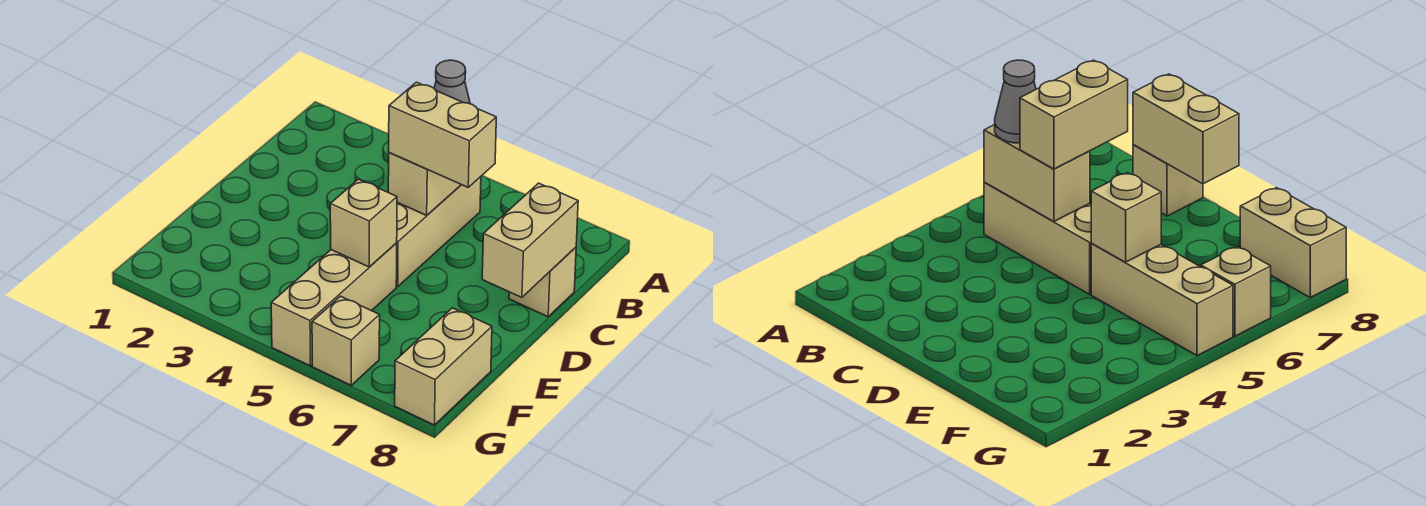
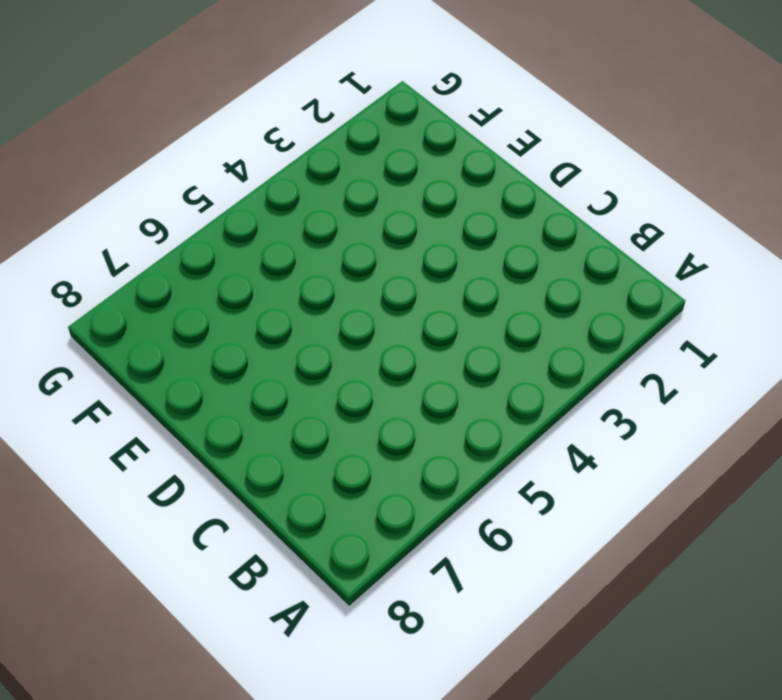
none -> tan brick B5:D5 level 1
none -> tan brick C8 level 1

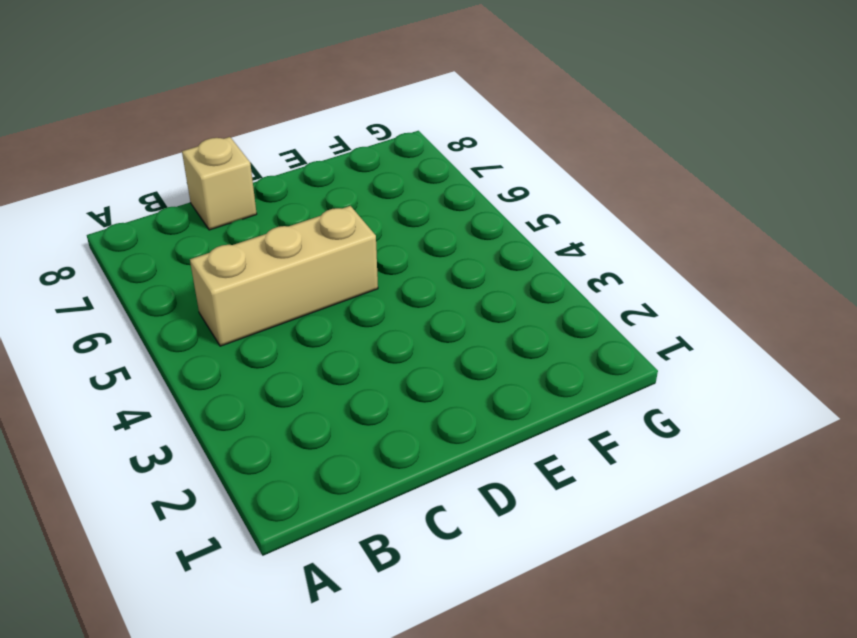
none -> tan brick E5:G5 level 1
none -> tan brick F8:G8 level 1

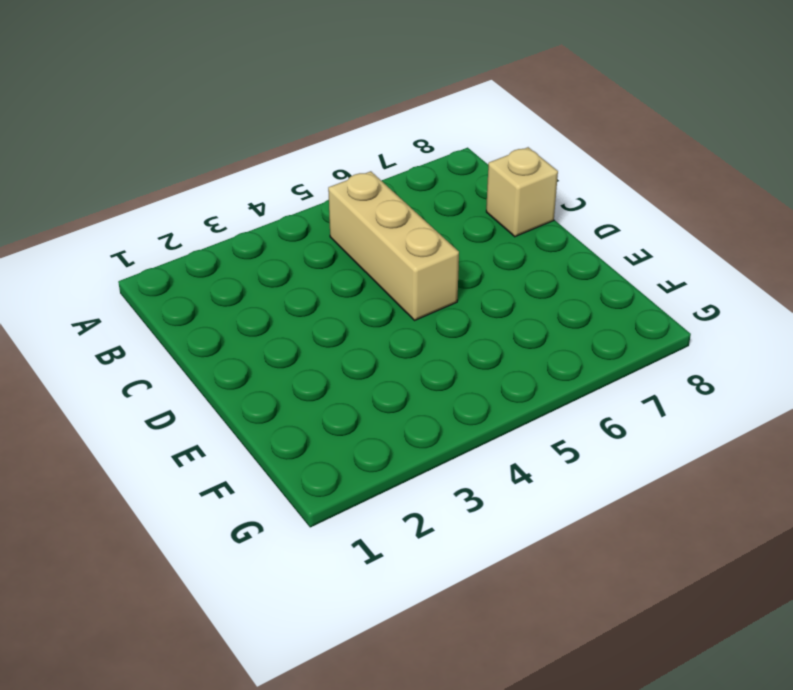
none -> tan brick E5:G5 level 1
none -> tan brick F8:G8 level 1

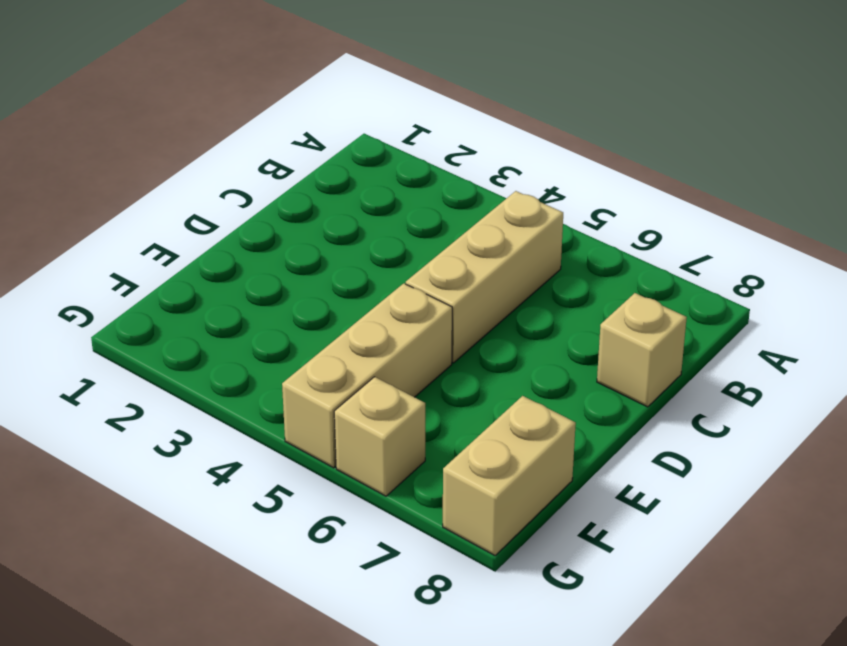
none -> tan brick B5:C5 level 2
none -> tan brick C8:D8 level 2

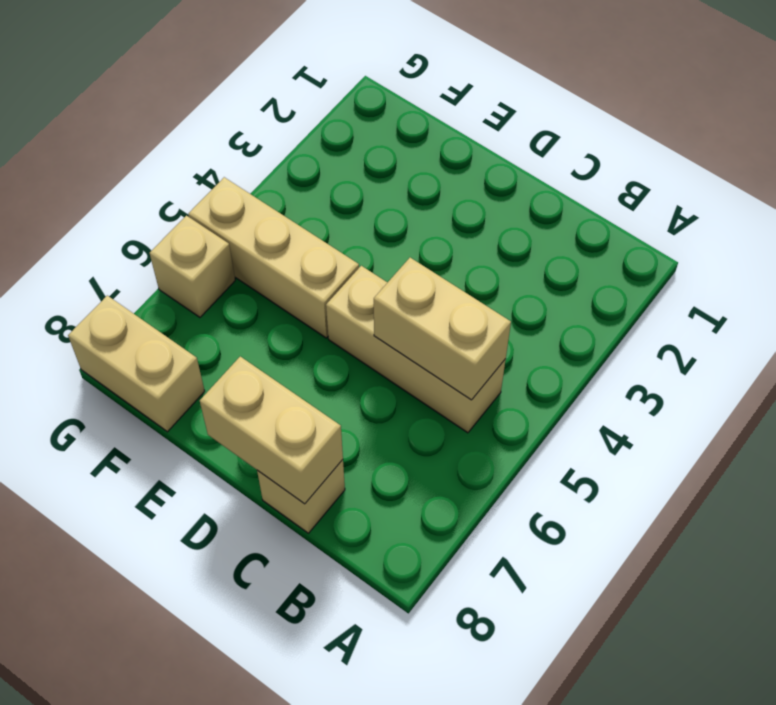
none -> tan brick E5 level 2
none -> grey cone B5 level 3

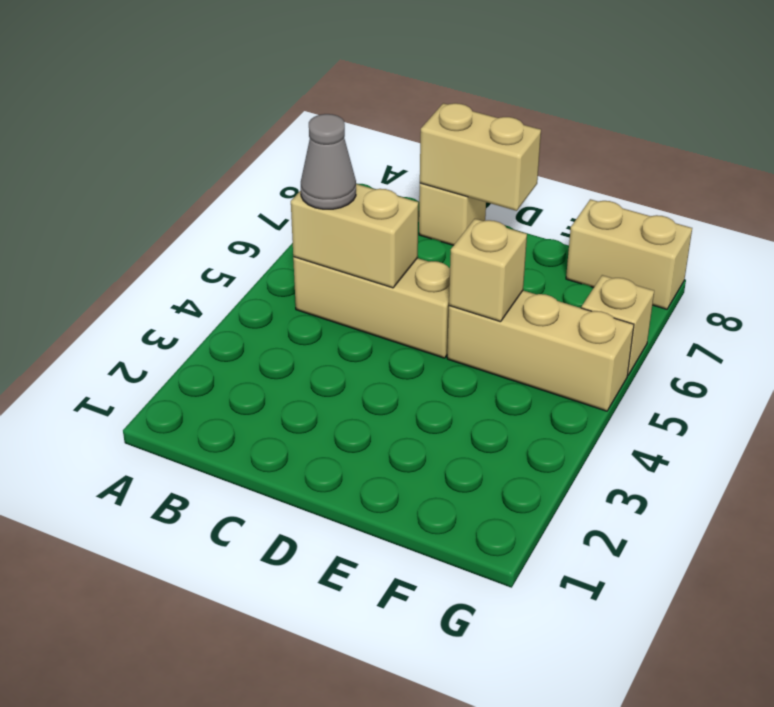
none -> tan brick C5:C6 level 3

